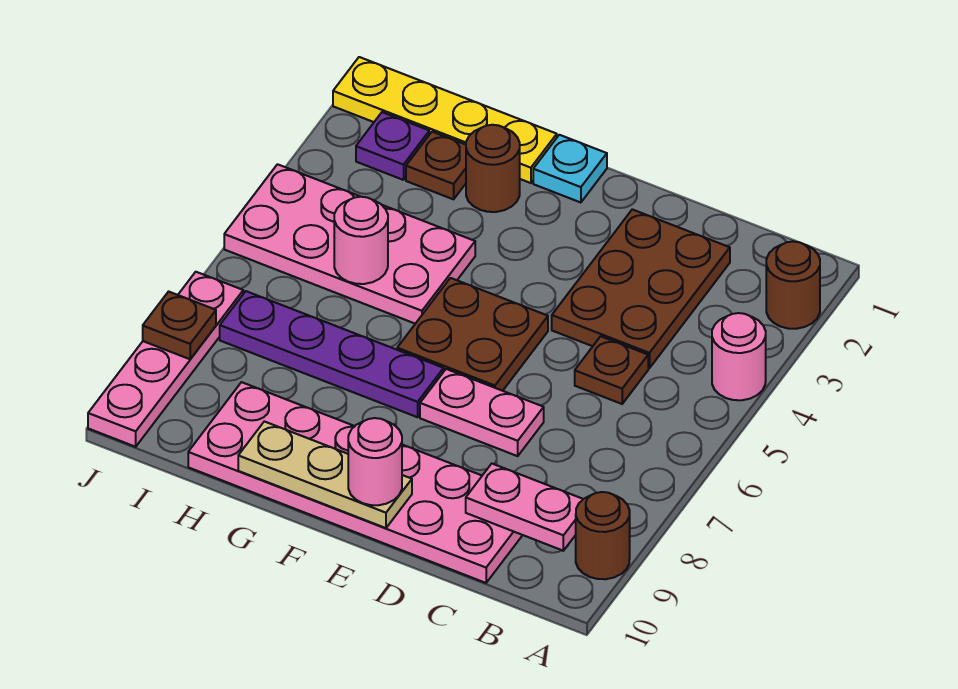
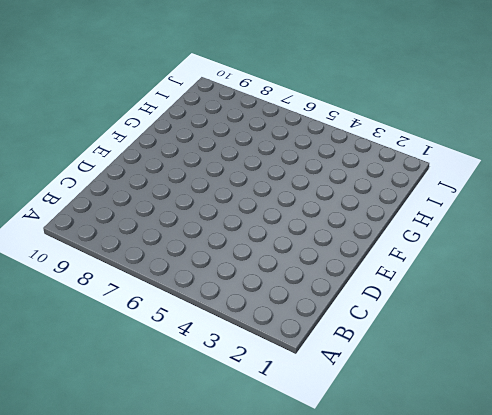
none -> brown round brick A2 level 1
none -> pink round brick A4 level 1
none -> brown round brick A9 level 1

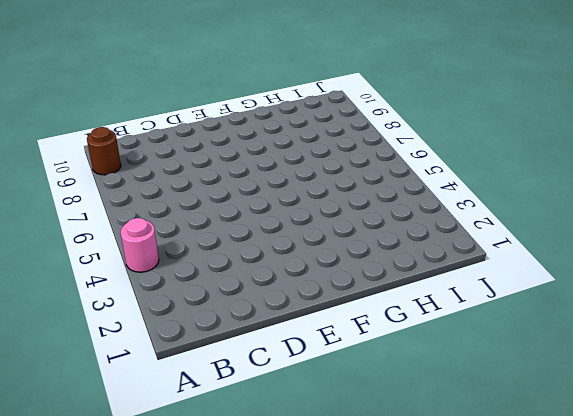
none -> brown round brick A2 level 1
none -> brown plate C2:D4 level 1
none -> brown plate C5 level 1

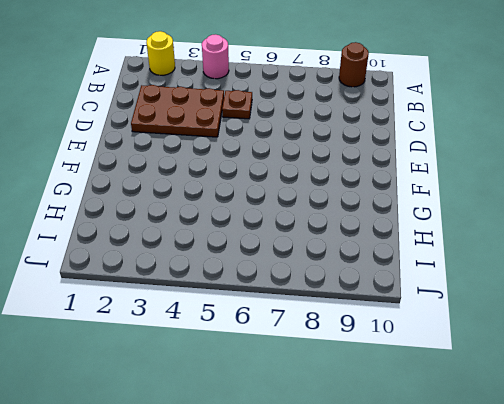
yellow round brick A2 level 1 -> brown round brick A2 level 1
none -> pink plate C9:H10 level 1
none -> pink plate D7:E7 level 1
none -> brown plate E5:F6 level 1

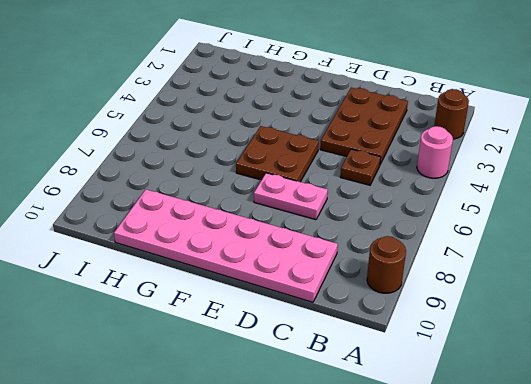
none -> cyan plate F1 level 1
none -> purple plate F7:I7 level 1
none -> yellow plate G1:J1 level 1

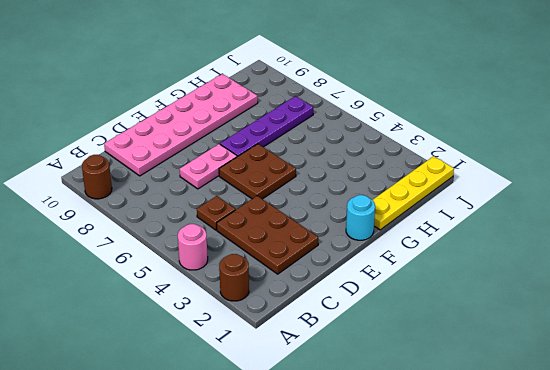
cyan round brick F1 level 1 -> cyan plate F1 level 1
none -> brown round brick G2 level 1
none -> pink plate G4:J5 level 1
none -> brown plate H2 level 1

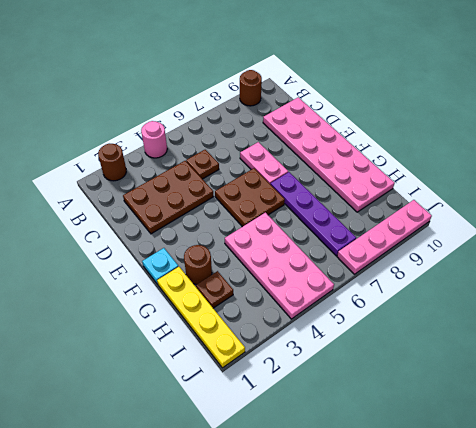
none -> purple plate I2 level 1
none -> pink plate B9:C9 level 2
none -> tan plate E10:G10 level 2

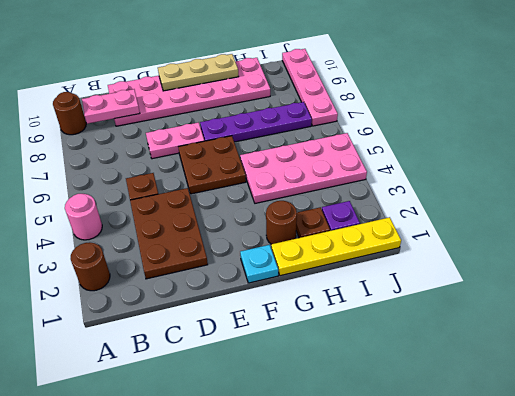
none -> pink round brick H5 level 2
none -> brown plate J8 level 2
none -> pink round brick E10 level 3

